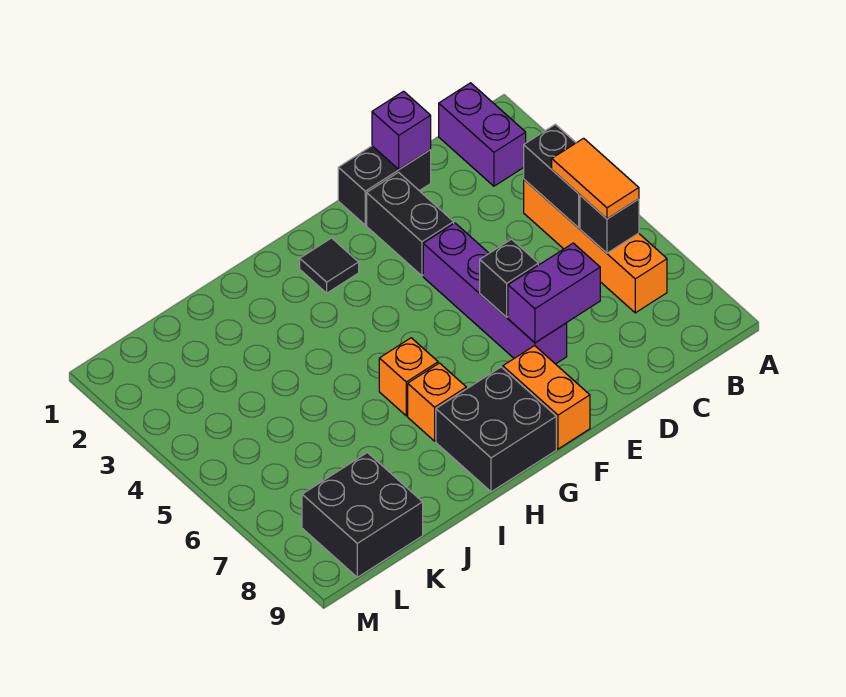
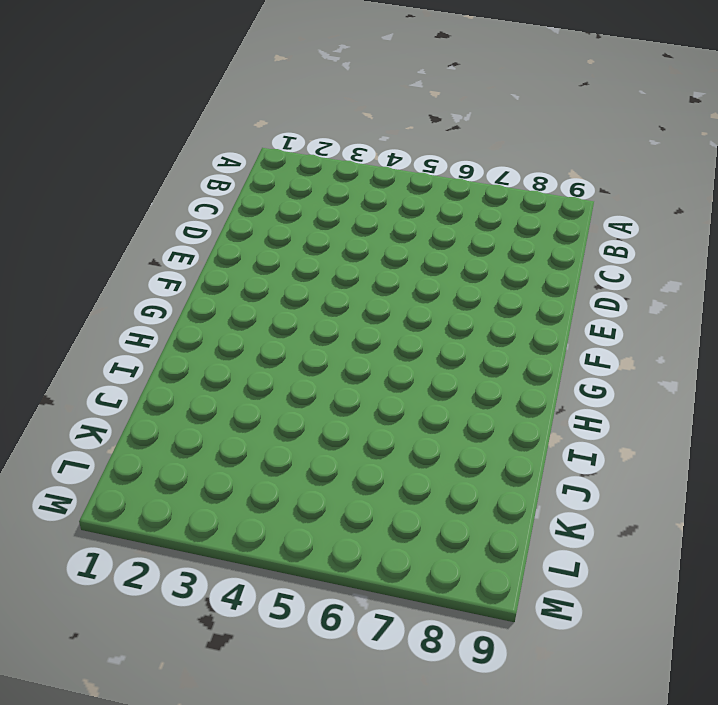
none -> purple brick B1:B2 level 1
none -> orange brick B4:B7 level 1
none -> black brick D1:E1 level 1

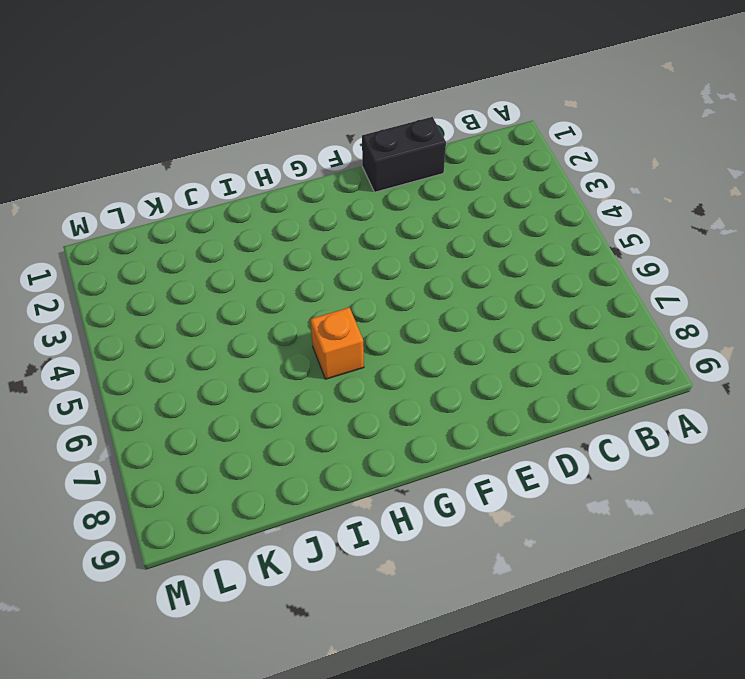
none -> purple brick B1:B2 level 1
none -> orange brick B4:B7 level 1
none -> black brick E2:E3 level 1

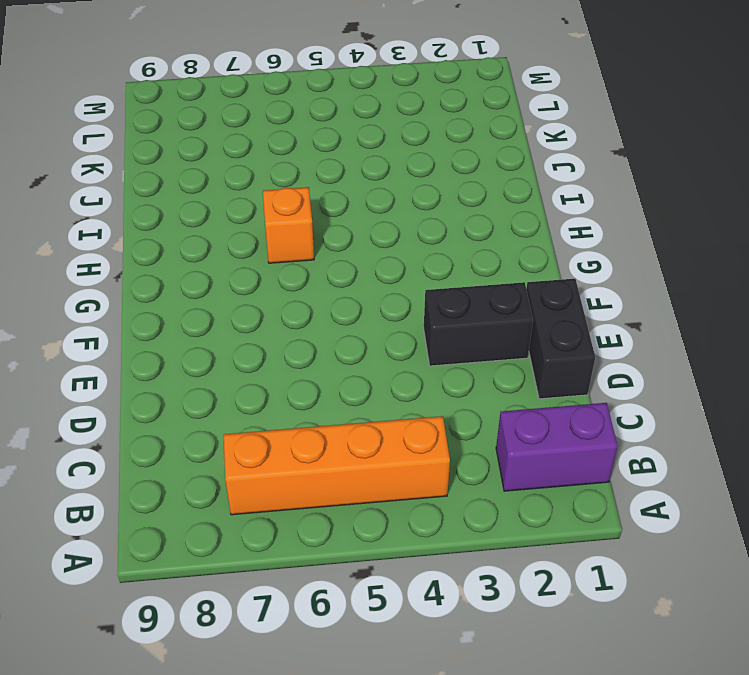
none -> purple brick E4:E7 level 1
none -> orange brick F8:F9 level 1
none -> black tile G2 level 1

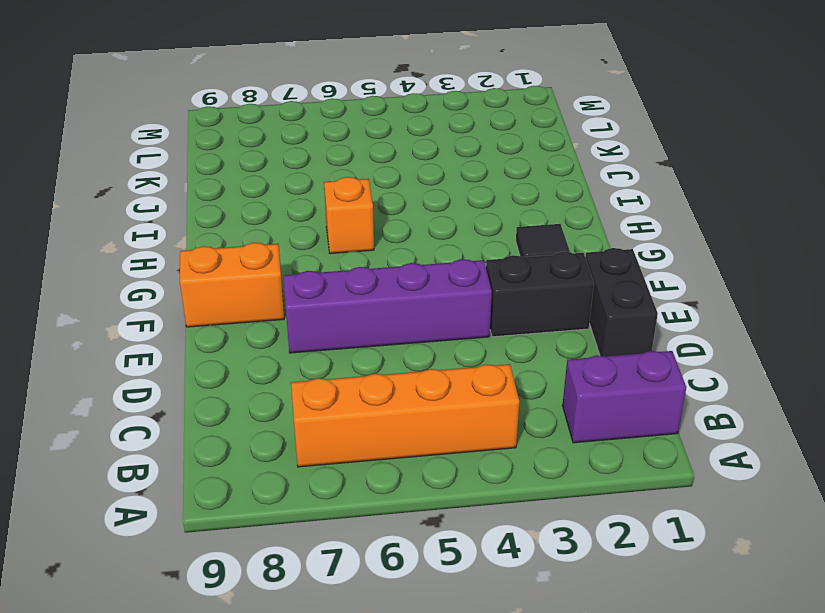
none -> black brick G8:H9 level 1
none -> orange brick H7 level 1
none -> black brick K8:L9 level 1

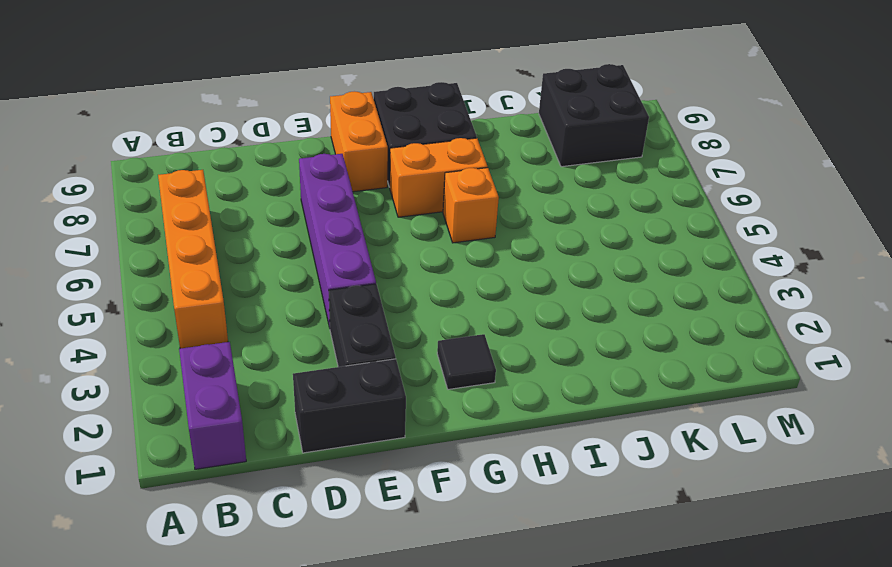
orange brick G7:H7 level 1 -> orange brick H7 level 1
none -> black brick B4:B5 level 2
none -> black brick B6 level 2
none -> purple brick D1 level 2

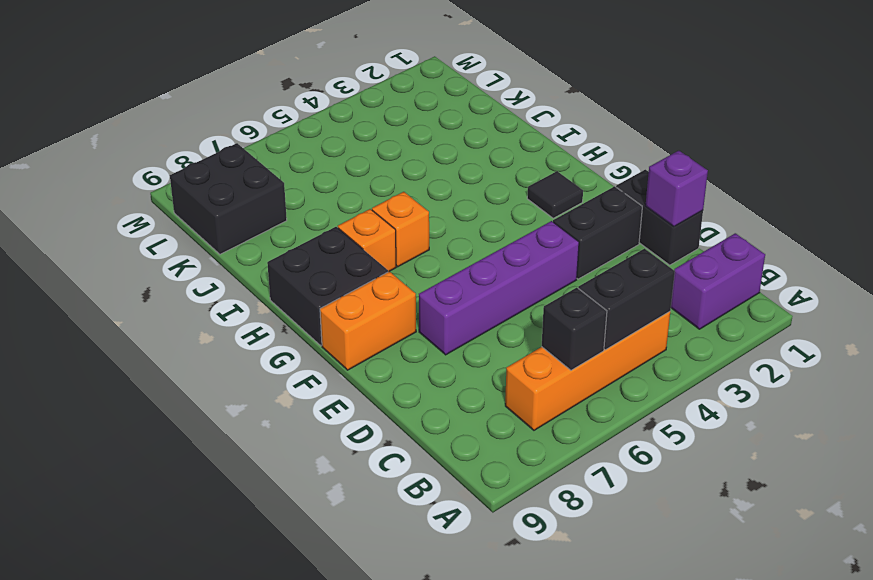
none -> purple brick D7:E7 level 2
none -> black brick E6 level 2
none -> orange tile B5:B6 level 3

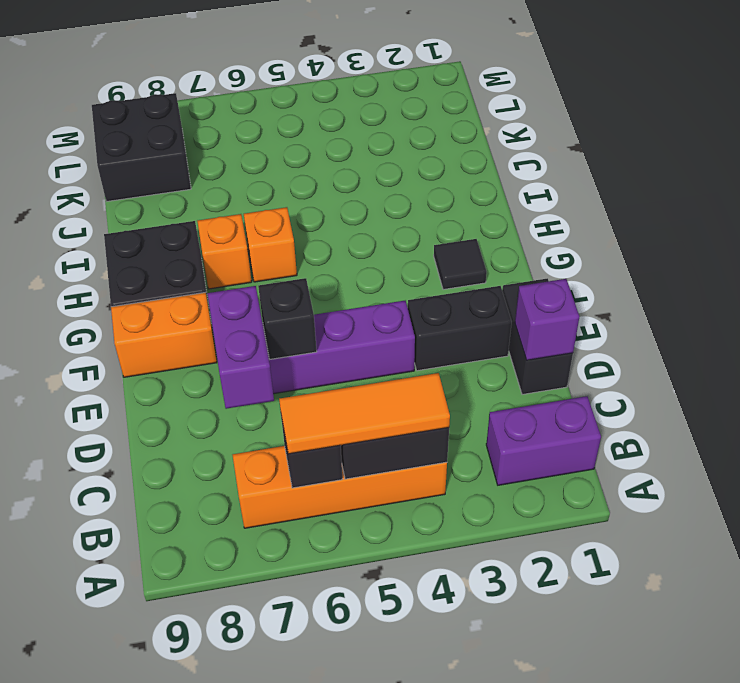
orange tile B4:B6 level 3 -> orange tile B5:B6 level 3

